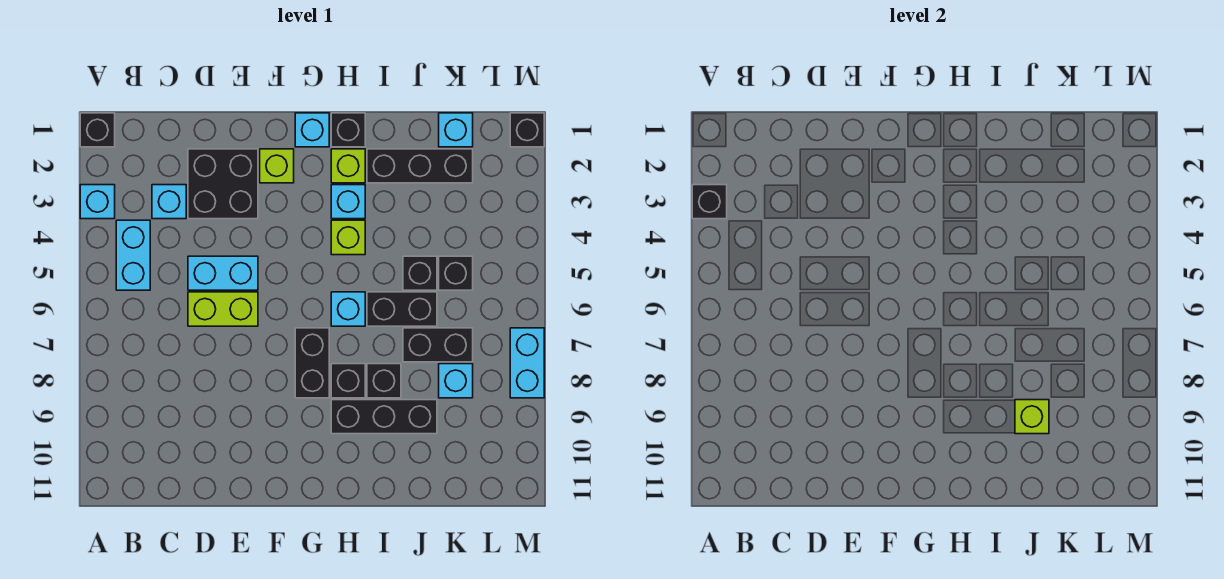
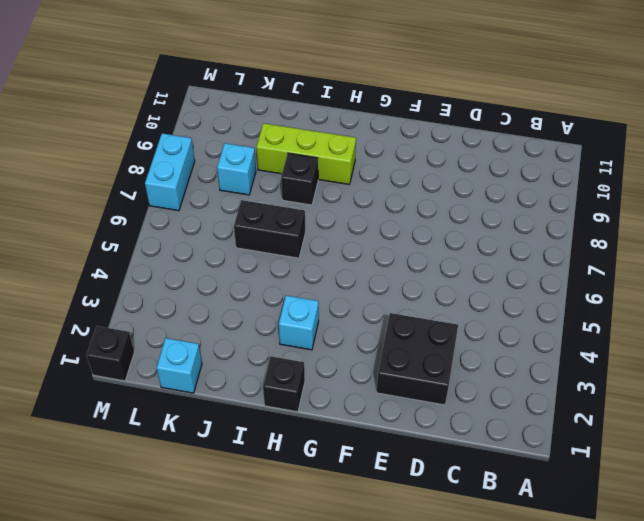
lime brick H9:J9 level 1 -> black brick H9:J9 level 1
none -> black brick A1 level 1
none -> cyan brick A3 level 1
none -> cyan brick B4:B5 level 1

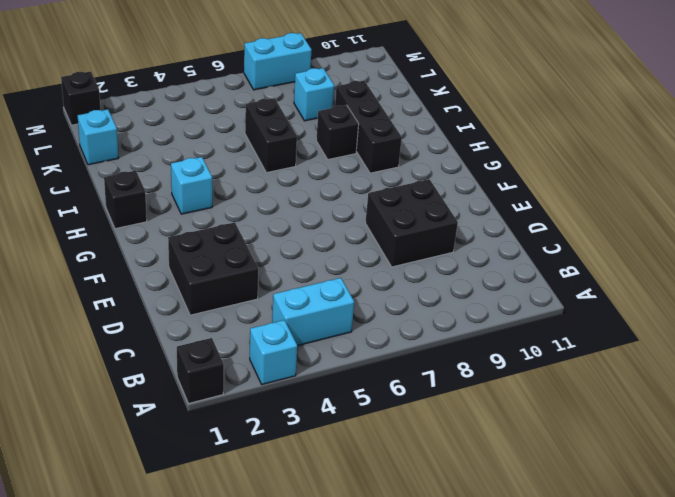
black brick D8:E9 level 1 -> none
none -> cyan brick C3 level 1
none -> cyan brick D5:E5 level 1
none -> lime brick D6:E6 level 1

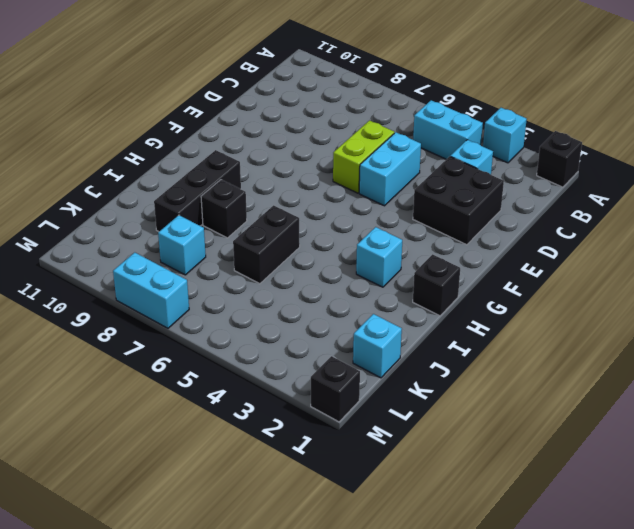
none -> lime brick F2 level 1
none -> cyan brick G1 level 1
none -> black brick G7:G8 level 1

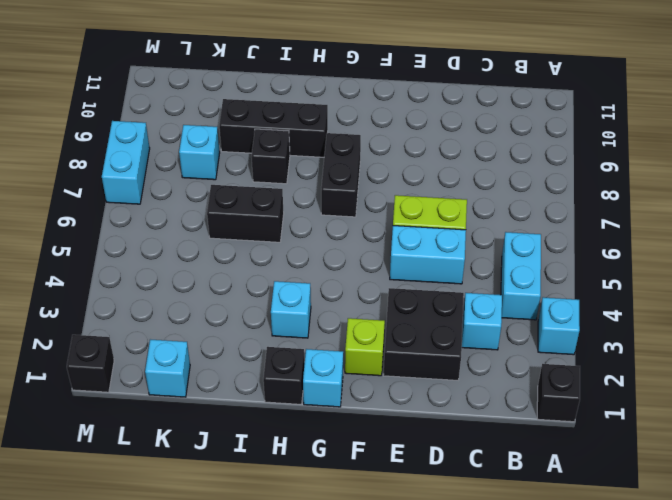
none -> lime brick H2 level 1
none -> lime brick H4 level 1
none -> cyan brick H6 level 1

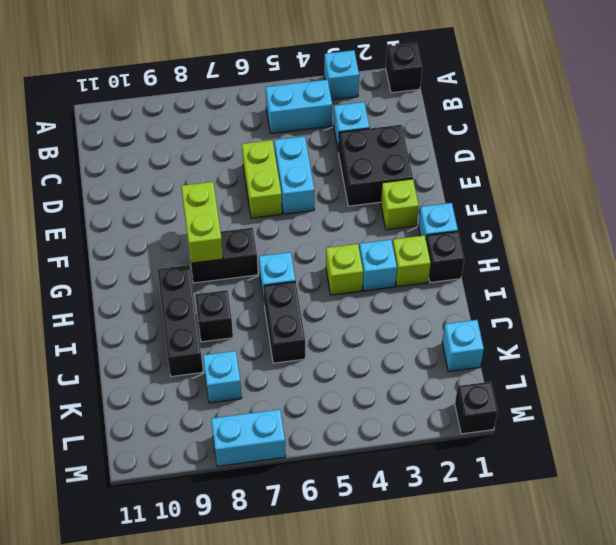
lime brick F8:G8 level 2 -> none
none -> black brick H8 level 1
none -> black brick I2:K2 level 1
none -> black brick J5 level 1

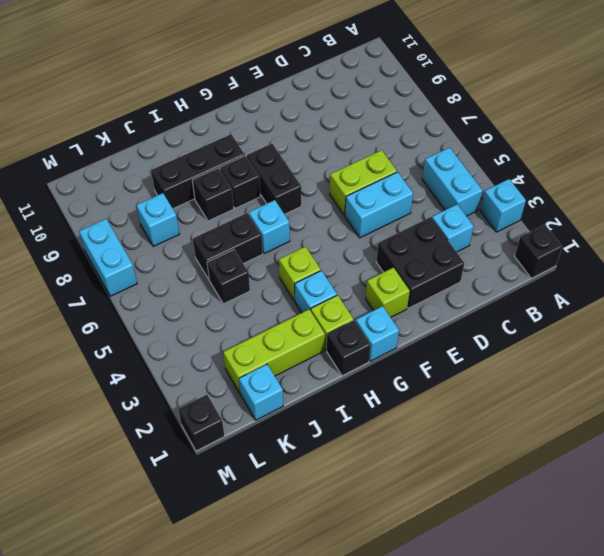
lime brick I2:K2 level 1 -> black brick I2:K2 level 1
none -> black brick J7:K7 level 1
none -> black brick K5 level 1
none -> black brick A3 level 2

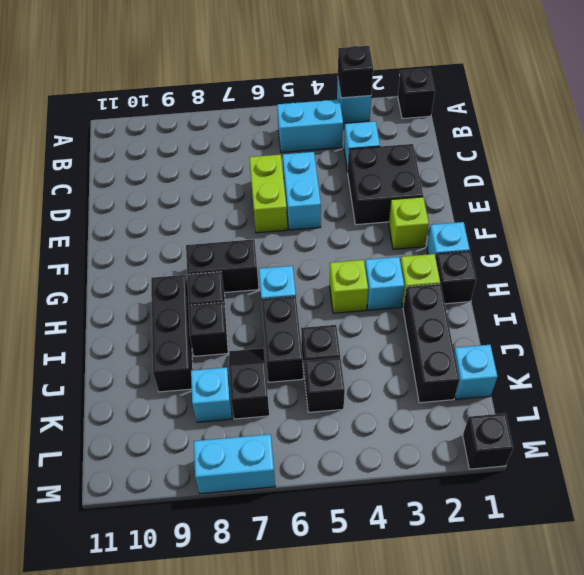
black slope J7:K7 level 1 top K -> black brick J7:K7 level 1
none -> lime brick J9 level 2

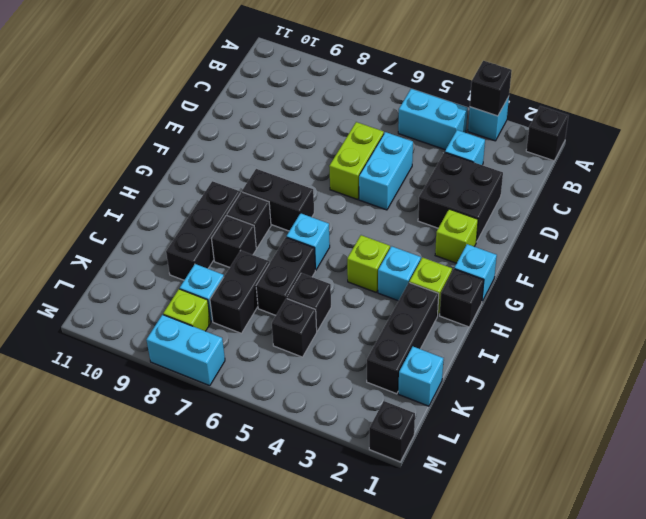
lime brick L8 level 1 -> lime brick J9 level 2

